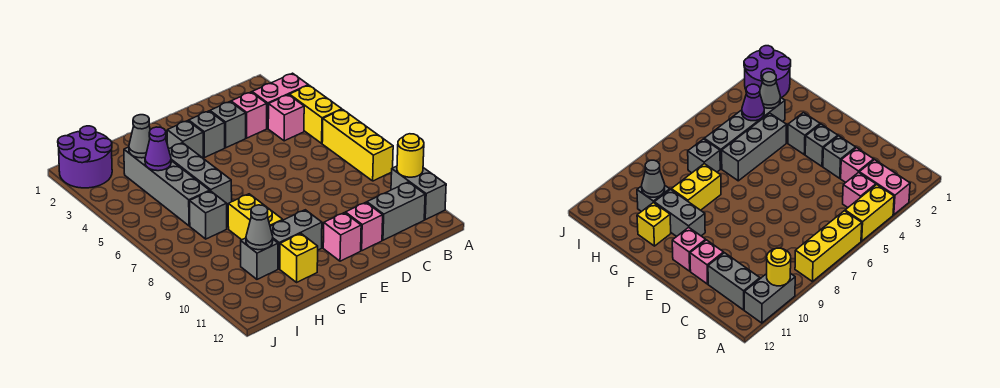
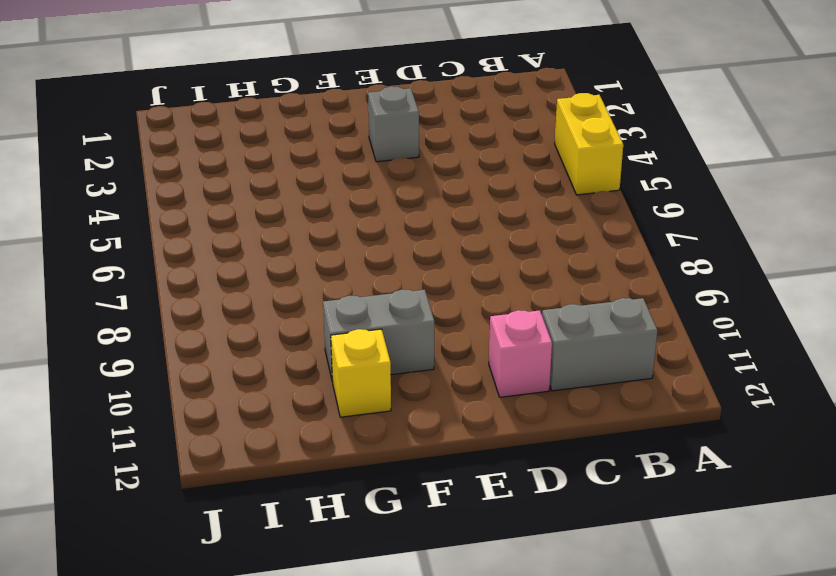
none -> pink brick A3:B3 level 1
none -> yellow brick A6:A8 level 1
none -> grey brick A10:A11 level 1

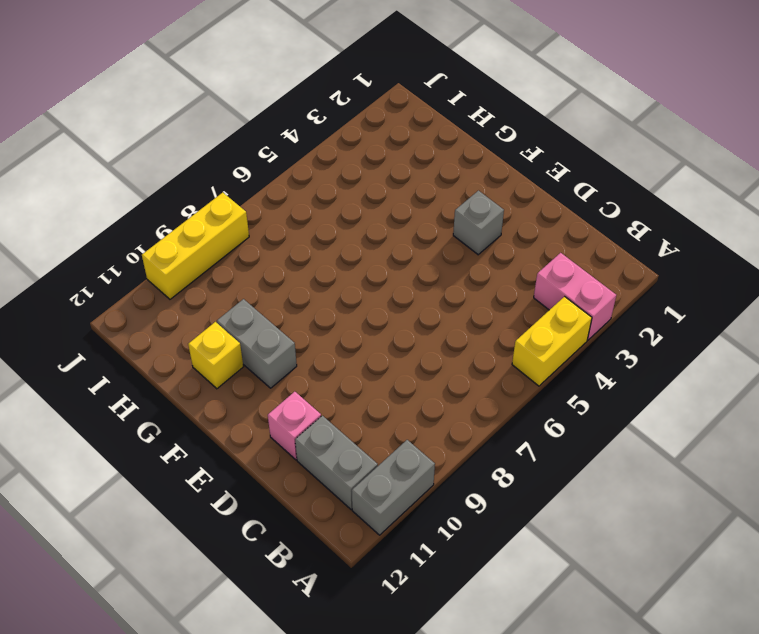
yellow brick J8:J10 level 1 -> yellow brick A6:A8 level 1
none -> pink brick B4 level 1
none -> pink brick C3 level 1
none -> grey brick D3 level 1

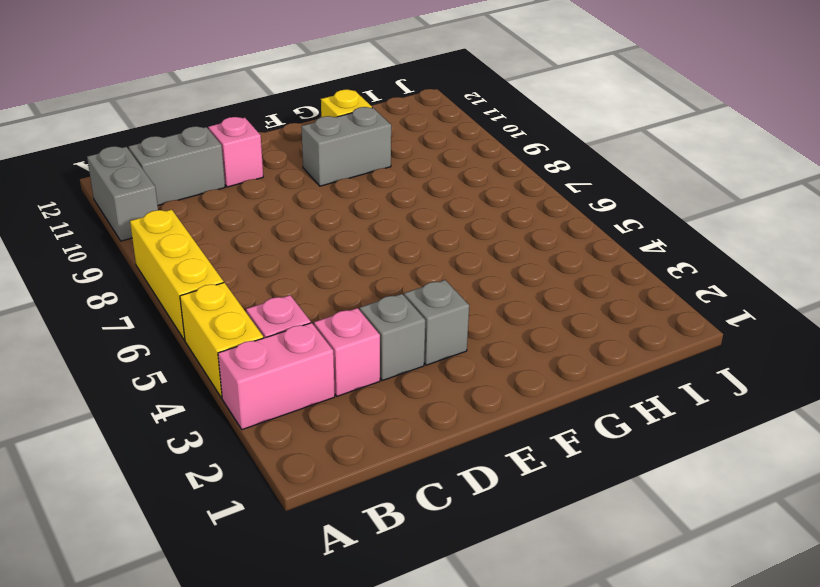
none -> pink brick E11 level 1
none -> grey brick F3 level 1
none -> grey brick G4:G6 level 1

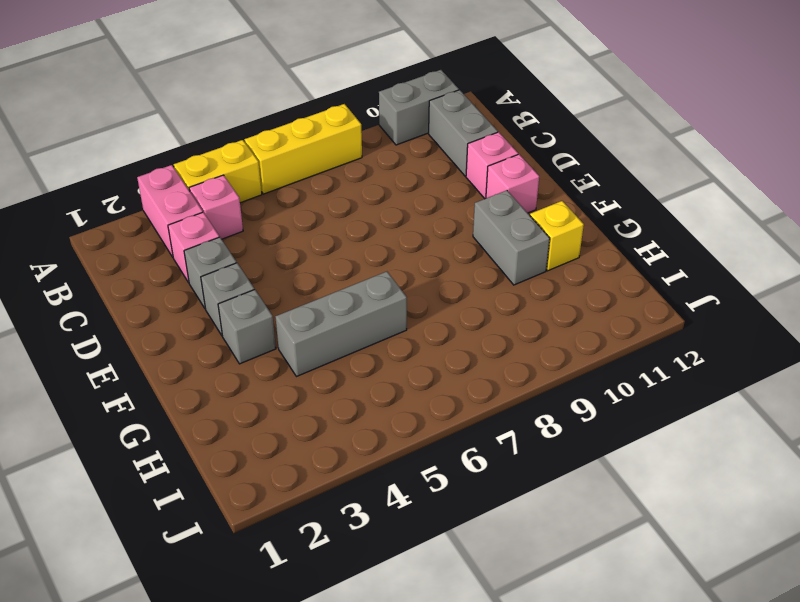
none -> yellow brick G8:G9 level 1
none -> grey brick H3:H6 level 1
none -> grey brick H7 level 1

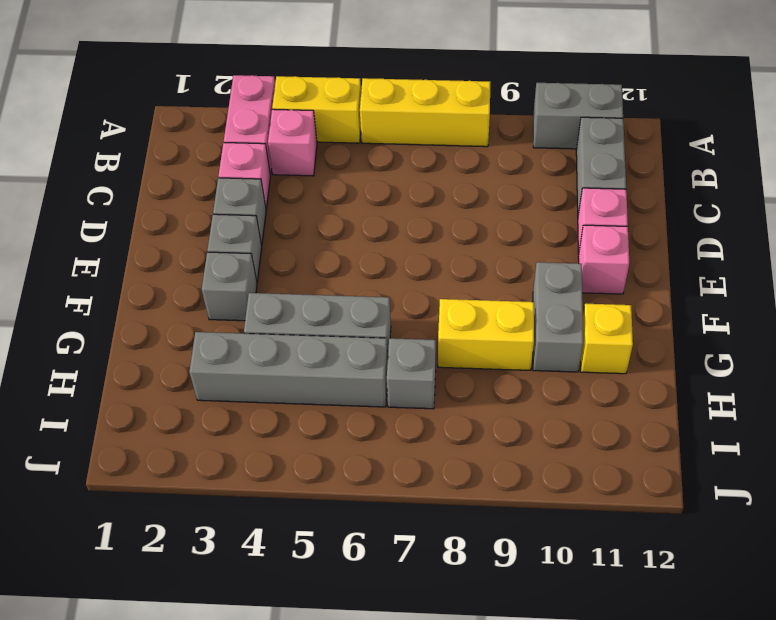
none -> grey brick H10 level 1
none -> purple round brick I1:J2 level 1
none -> yellow round brick A10 level 2

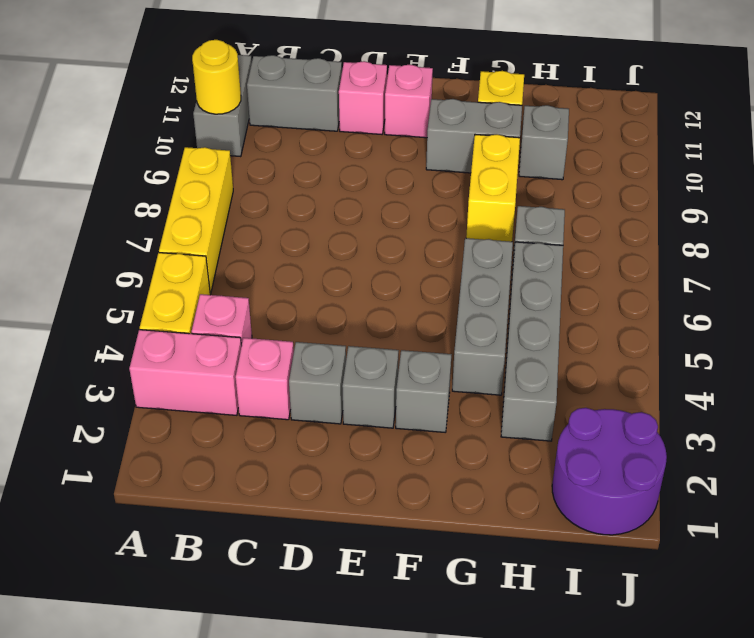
none -> grey cone H3 level 2
none -> purple cone H4 level 2
none -> grey cone H10 level 2

